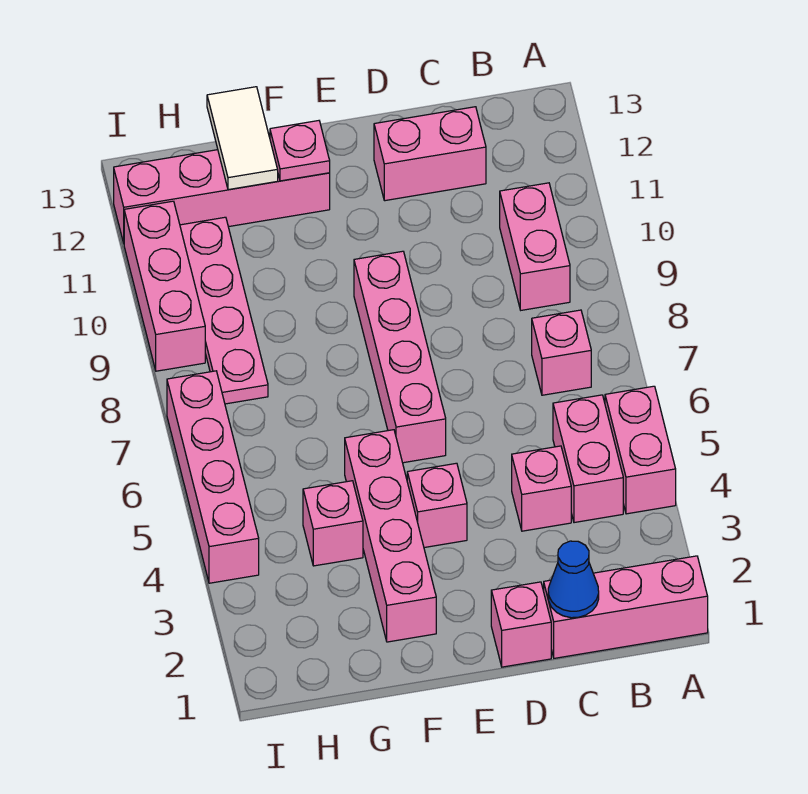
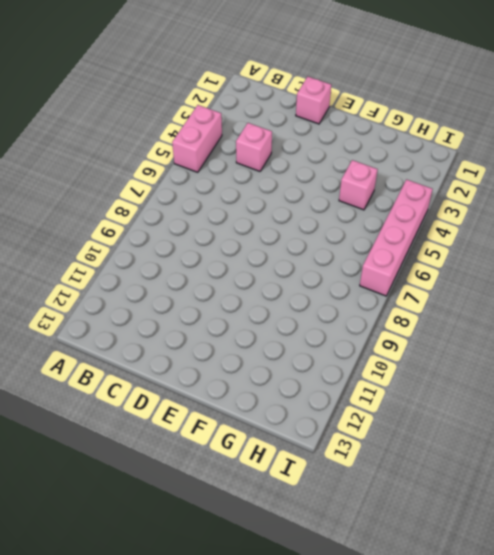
none -> pink brick A1:C1 level 1
none -> pink brick B4:B5 level 1
none -> pink brick B7 level 1

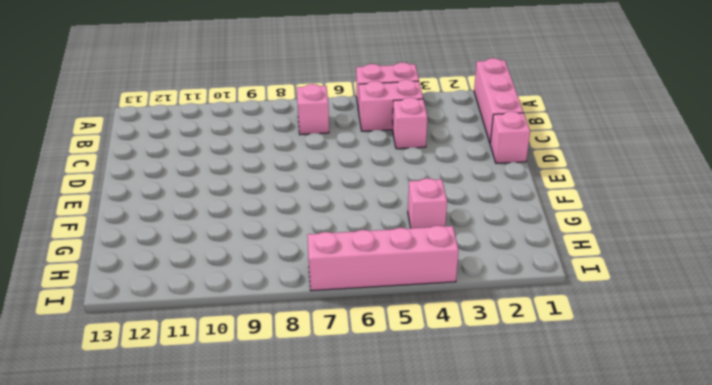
none -> pink brick B9:B10 level 1
none -> pink brick C12:D12 level 1
none -> pink brick E4 level 1

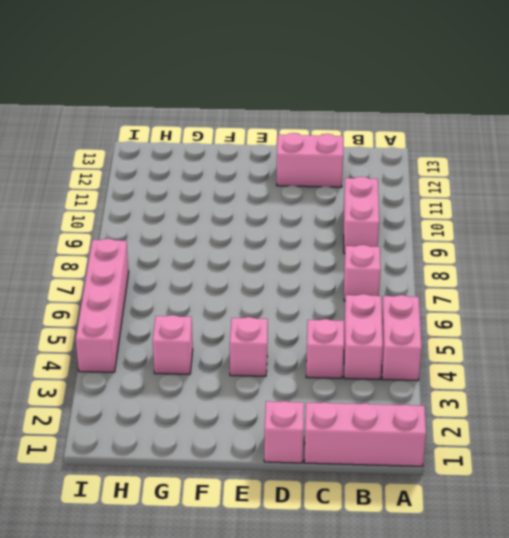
none -> pink brick E6:E9 level 1
none -> pink brick F2:F5 level 1
none -> pink brick F12:I12 level 1

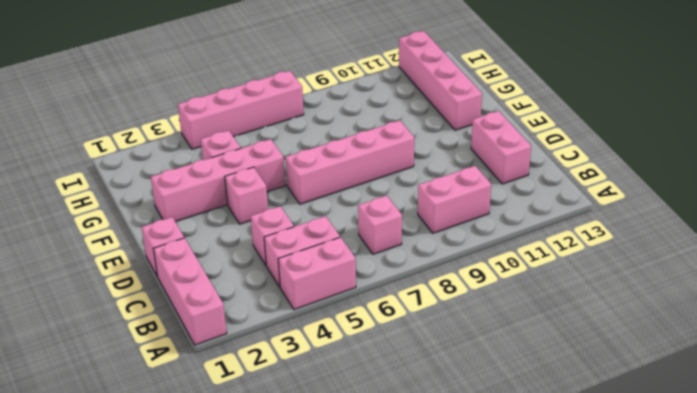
none -> pink plate H8:H11 level 1
none -> pink brick I9:I11 level 1
none -> blue cone C1 level 2

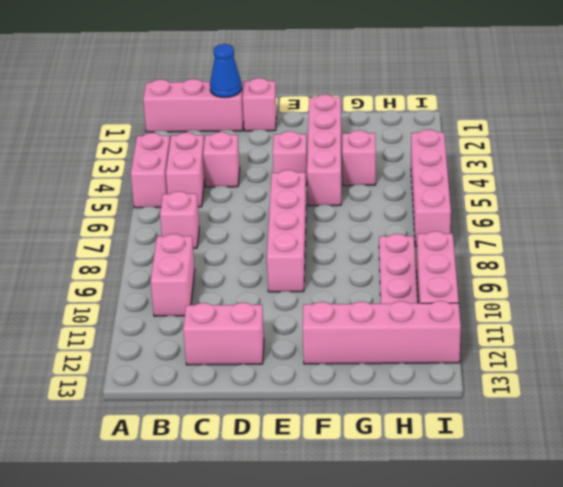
none -> pink plate F12 level 2
none -> white tile G12:G13 level 2

